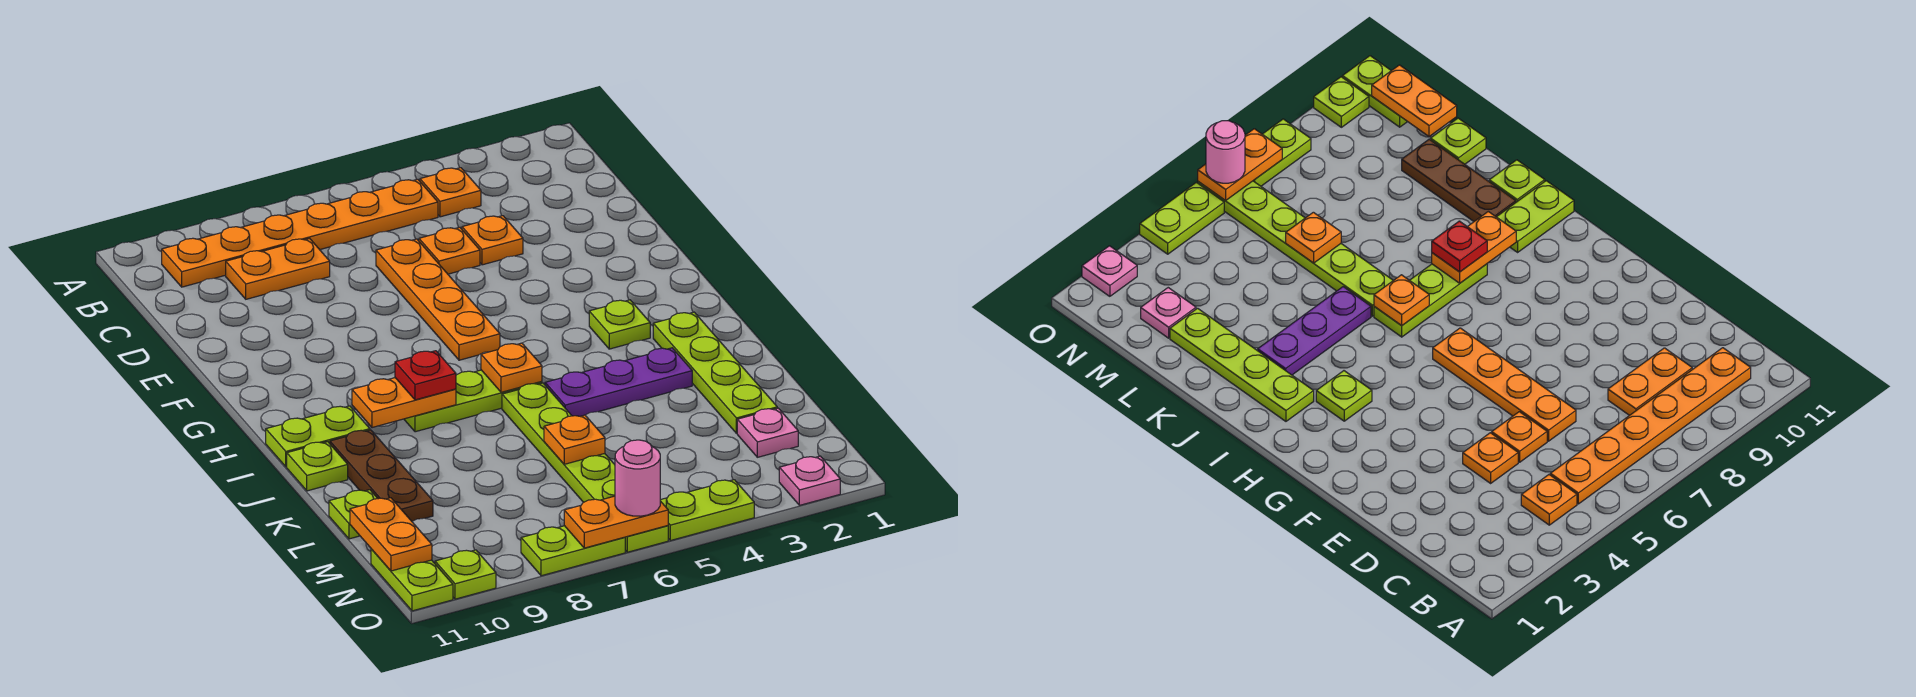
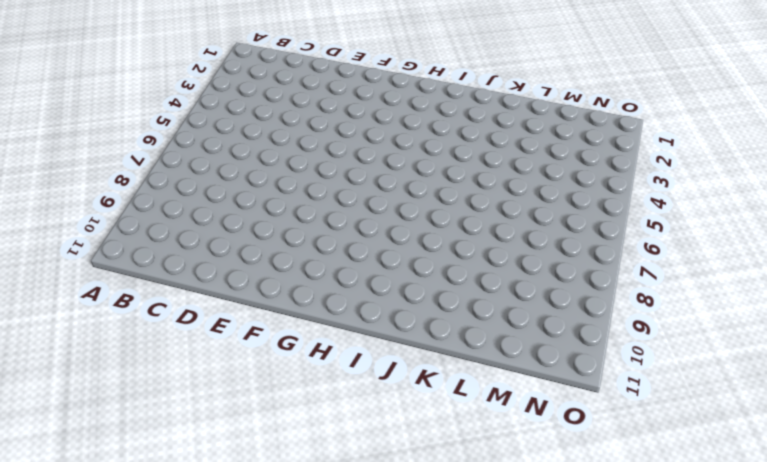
none -> orange plate B4 level 1
none -> orange plate B5:B10 level 1
none -> orange plate C8:C9 level 1

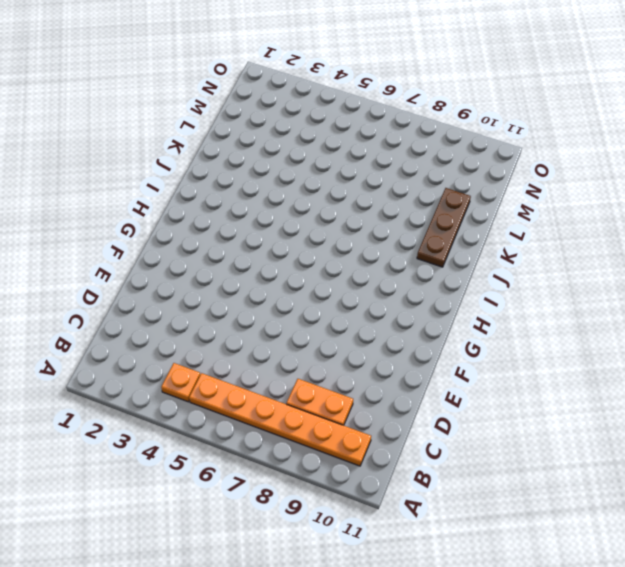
none -> orange plate D4 level 1
none -> orange plate D5 level 1
none -> orange plate D6:G6 level 1

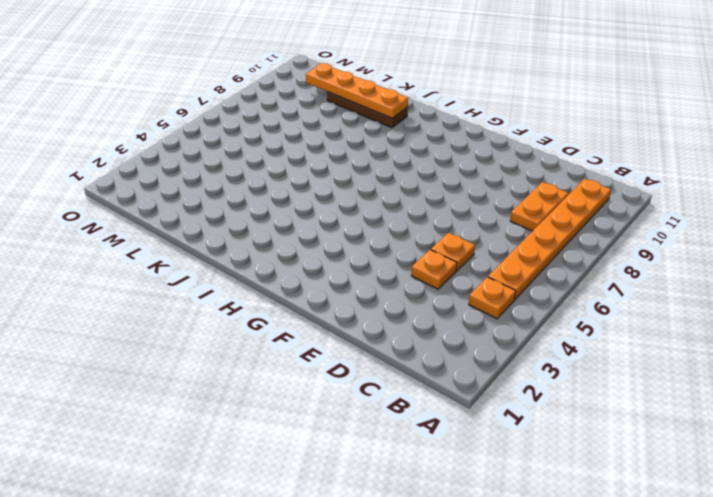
orange plate J10:M10 level 2 -> orange plate D6:G6 level 1
none -> lime plate H3 level 1
none -> lime plate I2:L2 level 1
none -> lime plate I6:I8 level 1

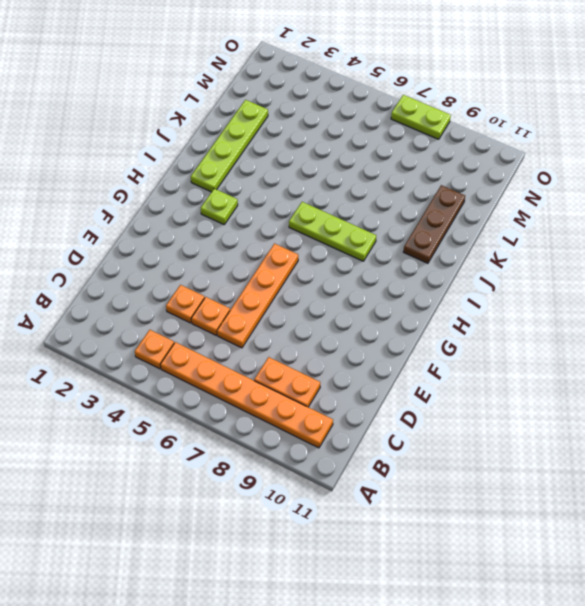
none -> lime plate I10:I11 level 1
none -> purple plate J3:J5 level 1
none -> lime plate J6:O6 level 1

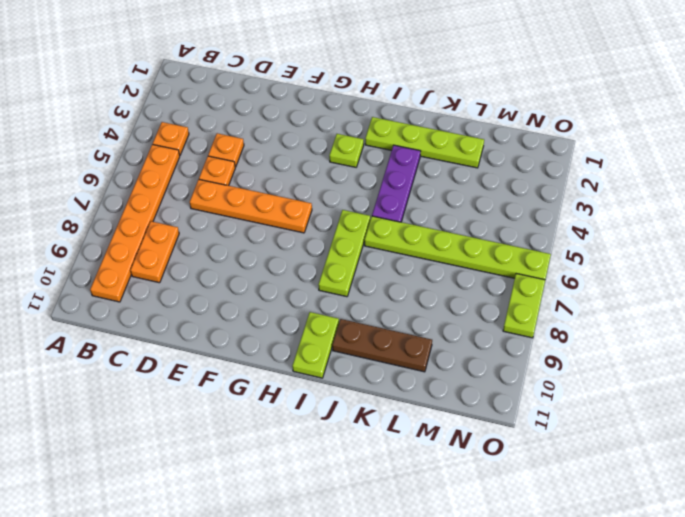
none -> lime plate J11 level 1
none -> lime plate L11 level 1
none -> pink plate M2 level 1

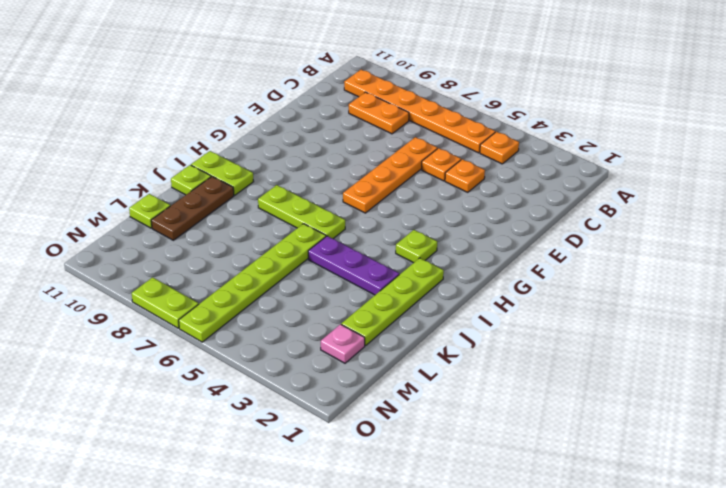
none -> lime plate N11:O11 level 1
none -> pink plate O2 level 1
none -> lime plate O4:O5 level 1

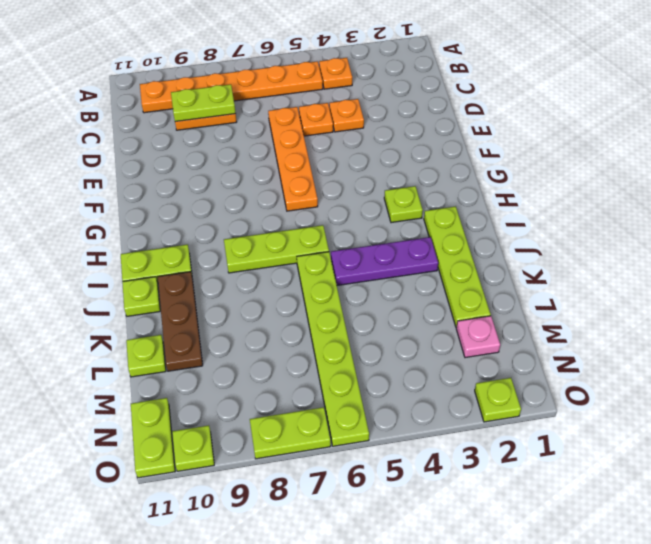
lime plate C8:C9 level 2 -> lime plate O4:O5 level 1
lime plate O2 level 1 -> pink plate O2 level 1
none -> orange plate I6 level 2
none -> orange plate I8:I9 level 2
none -> orange plate L6 level 2

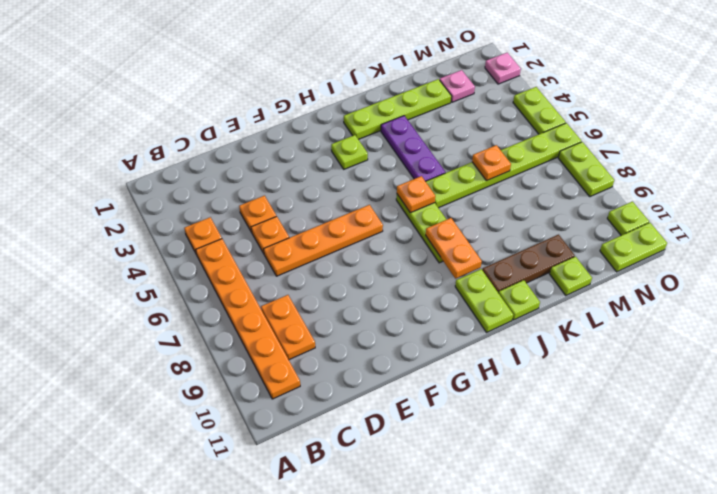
none -> orange plate M11:N11 level 2
none -> orange plate O6:O7 level 2
none -> red plate I8 level 3

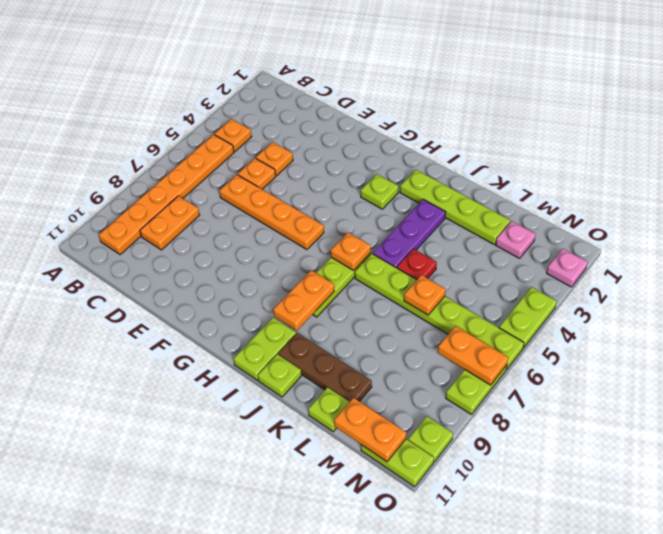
red plate K5 level 1 -> red plate I8 level 3
orange plate N7:O7 level 2 -> orange plate O6:O7 level 2
none -> pink round brick O6 level 3

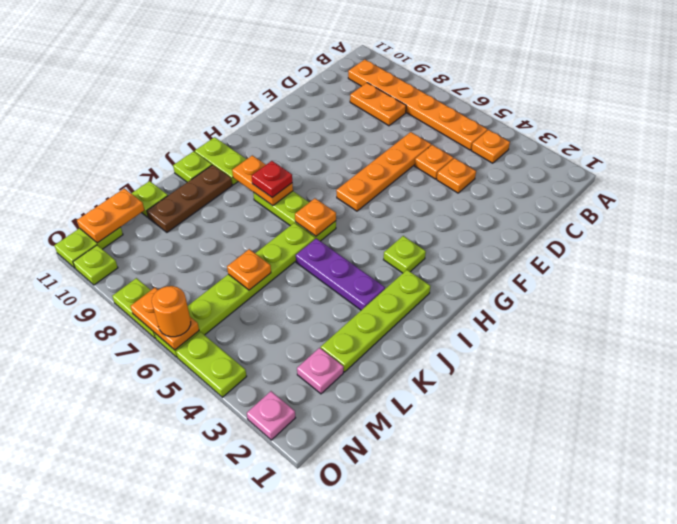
orange round brick O6 level 3 -> pink round brick O6 level 3

